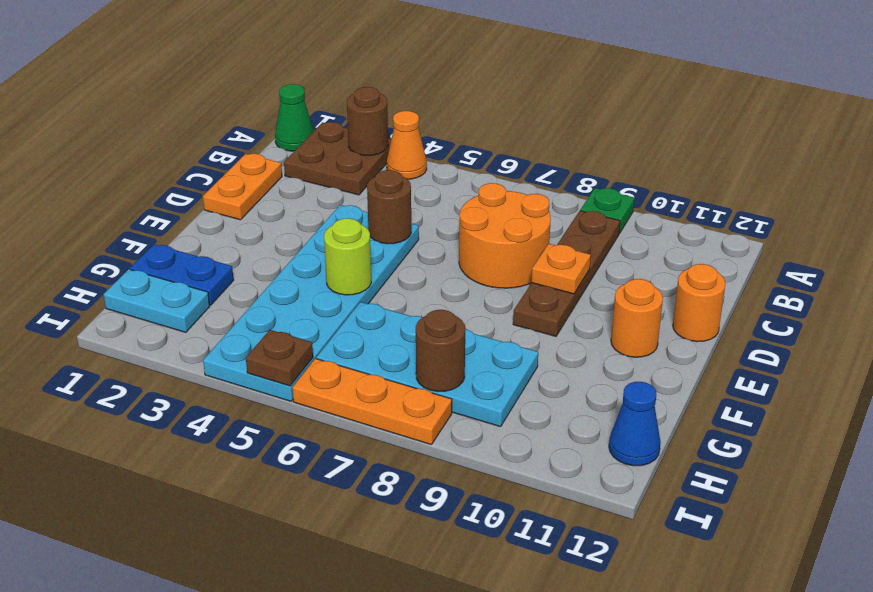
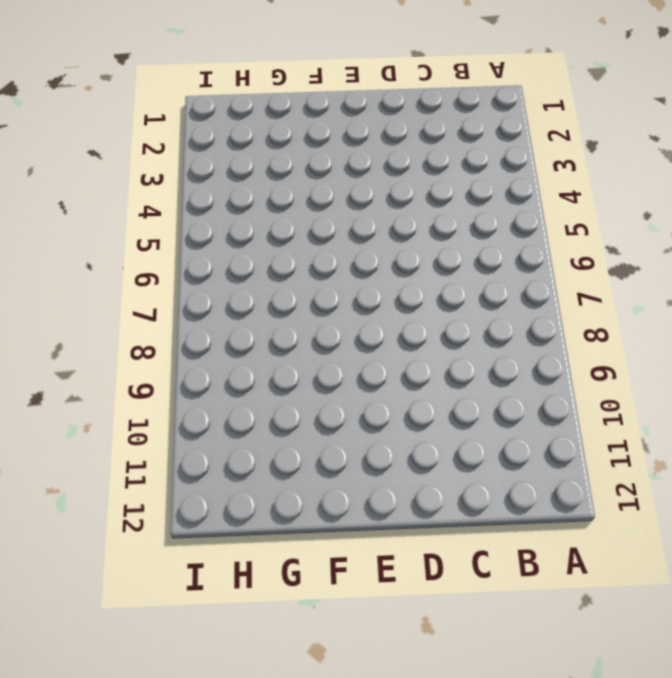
none -> green cone A1 level 1
none -> brown plate A2:B3 level 1
none -> orange cone A4 level 1

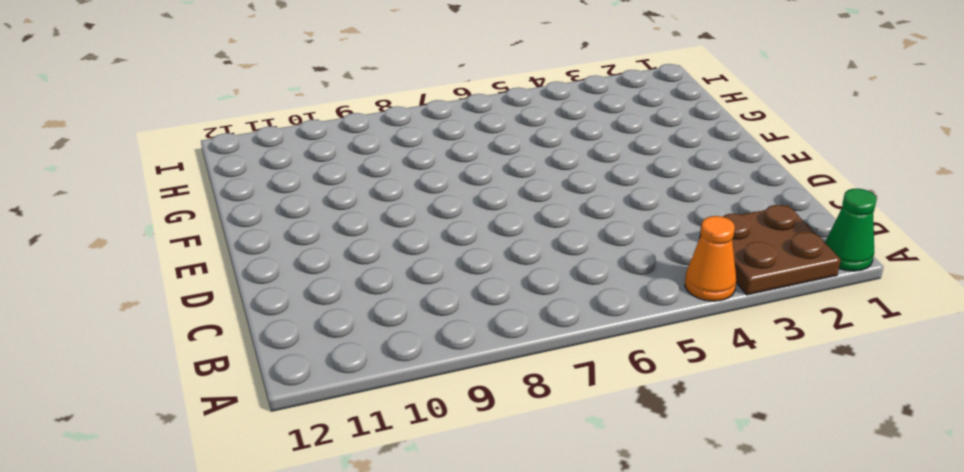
none -> green plate A9 level 1
none -> brown plate B9:E9 level 1
none -> orange plate C1:D1 level 1

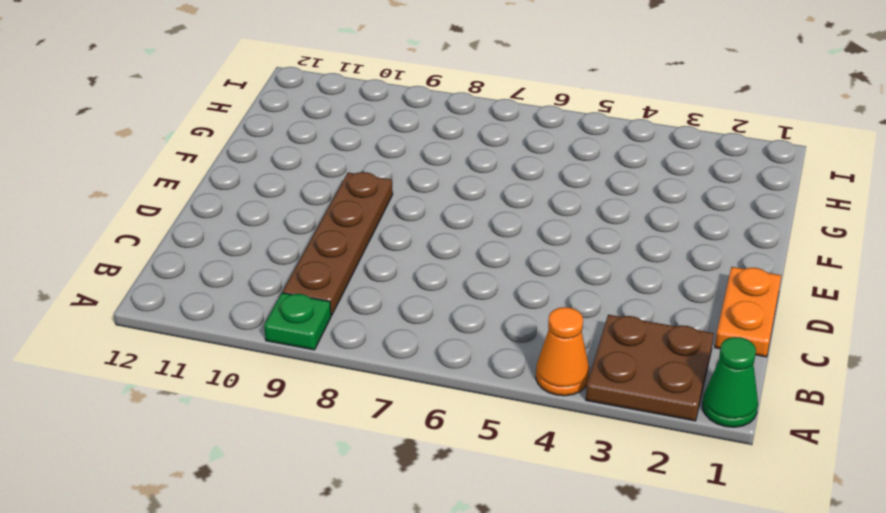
none -> orange round brick C7:D8 level 1
none -> cyan plate D4:I5 level 1
none -> orange round brick D12 level 1

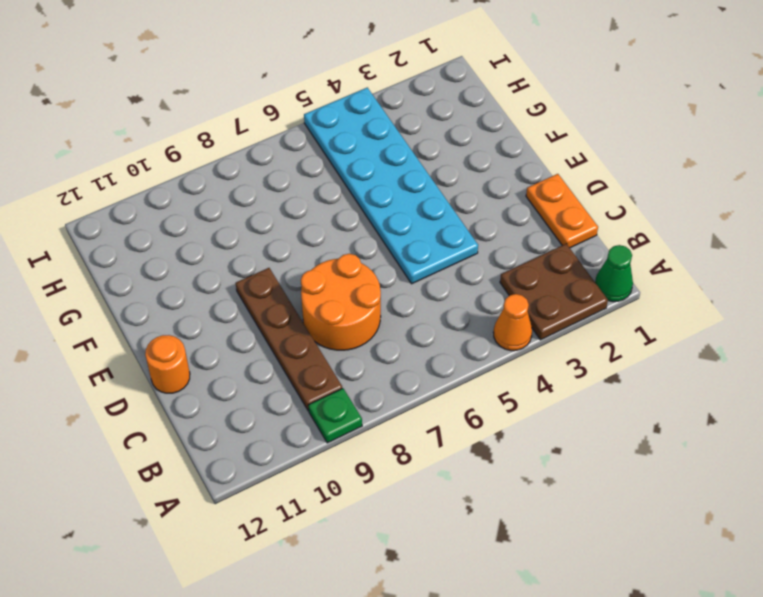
none -> orange round brick E11 level 1
none -> blue plate G1:G2 level 1
none -> cyan plate G6:H9 level 1

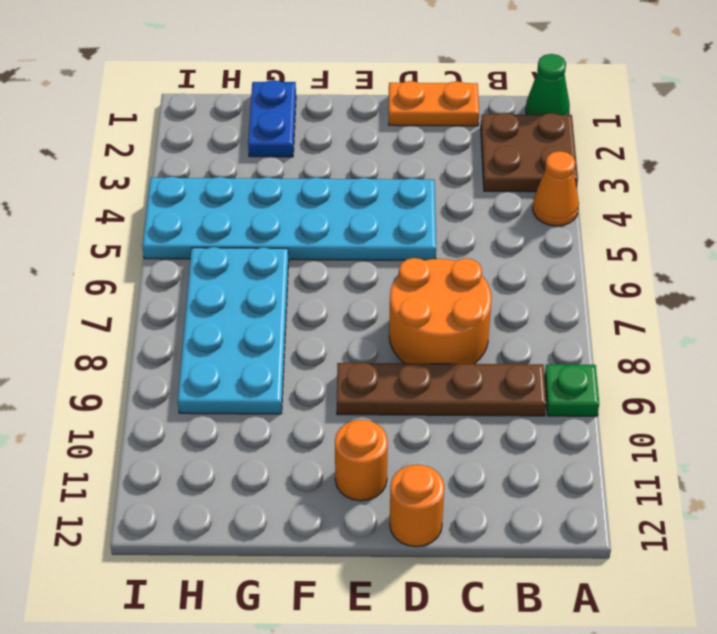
none -> cyan plate H1:H2 level 1
none -> blue cone H12 level 1
none -> orange plate I6:I8 level 1

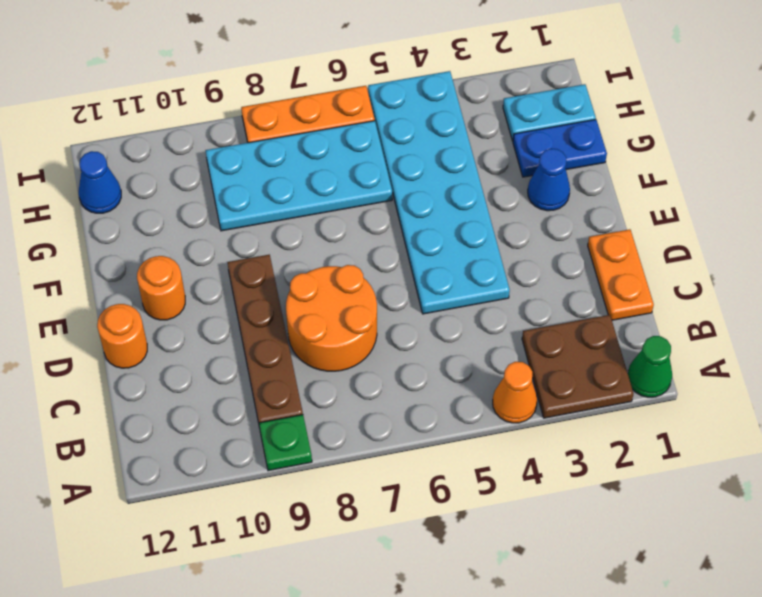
blue cone F2 level 1 -> none
none -> brown round brick A3 level 2
none -> brown round brick D5 level 2
none -> orange plate D9 level 2

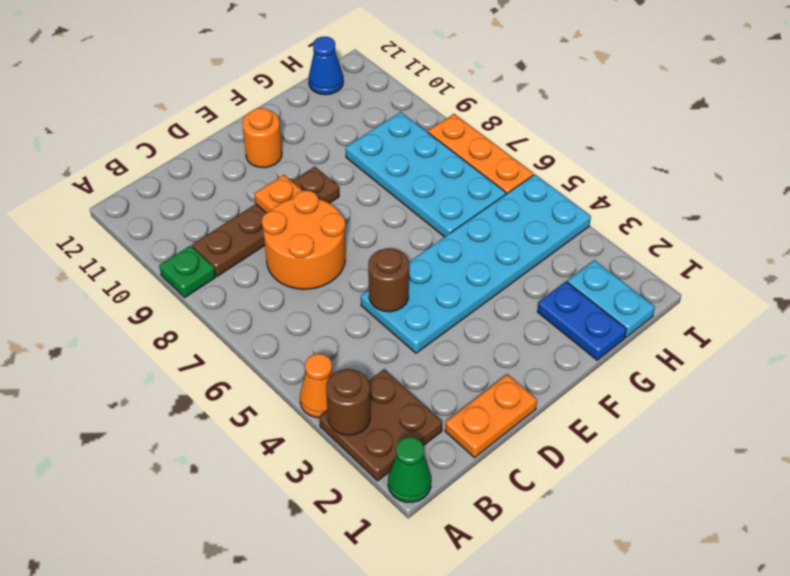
none -> orange round brick D12 level 1
none -> lime round brick F5 level 2
none -> brown round brick H8 level 2

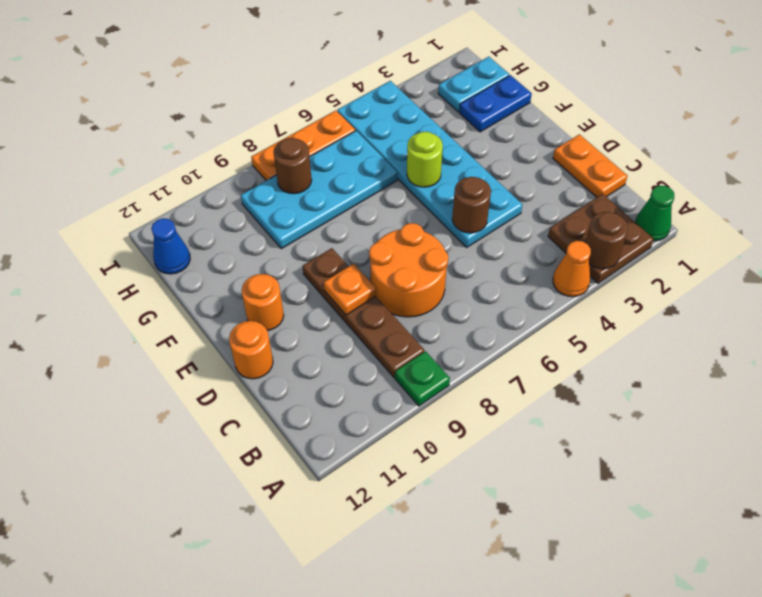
none -> brown plate I5 level 2

